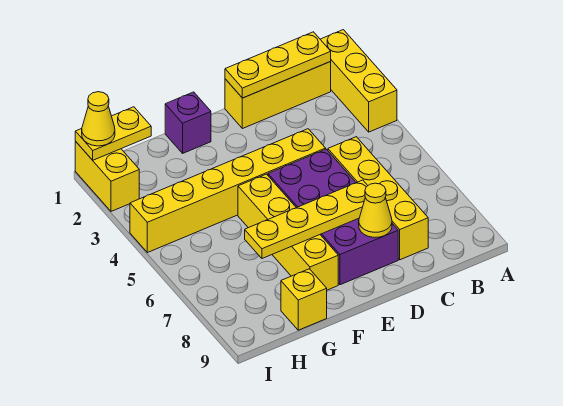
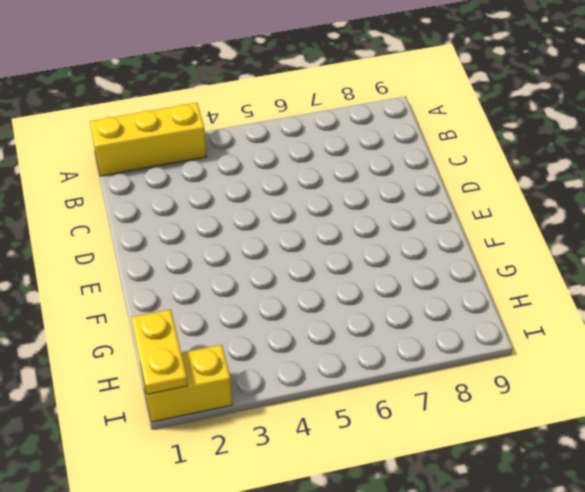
none -> yellow brick B1:D1 level 1
none -> yellow brick C5:C8 level 1
none -> yellow brick D4:I4 level 1

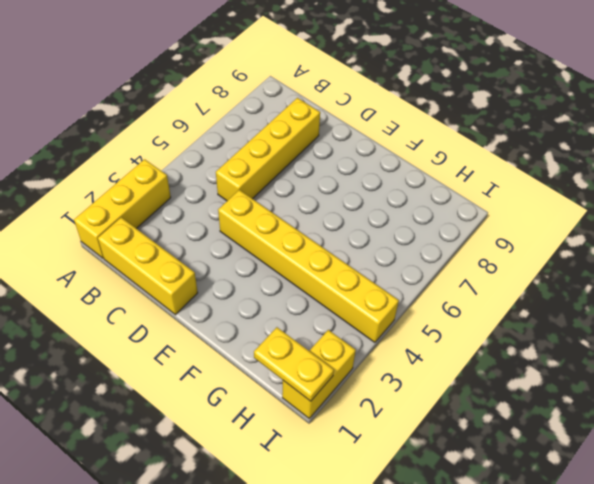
none -> purple brick D5:E8 level 1
none -> purple brick F1 level 1
none -> yellow brick F5:F8 level 1

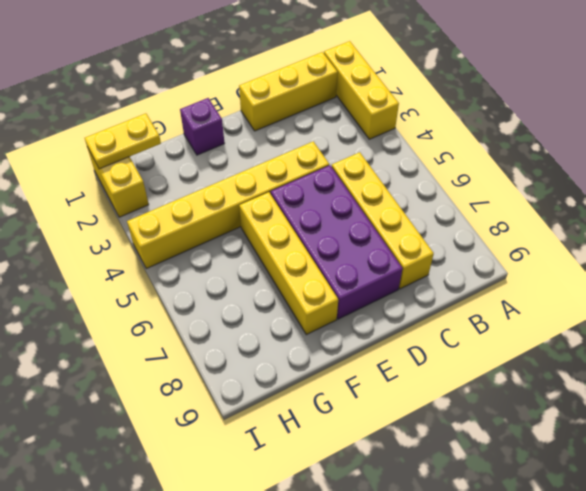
none -> yellow brick G9 level 1
none -> yellow plate B1:D1 level 2
none -> yellow plate D7:G7 level 2

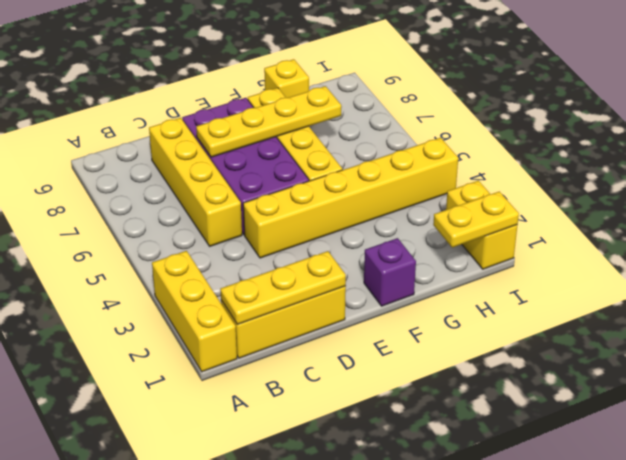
none -> yellow cone D8 level 2
none -> yellow cone I1 level 3

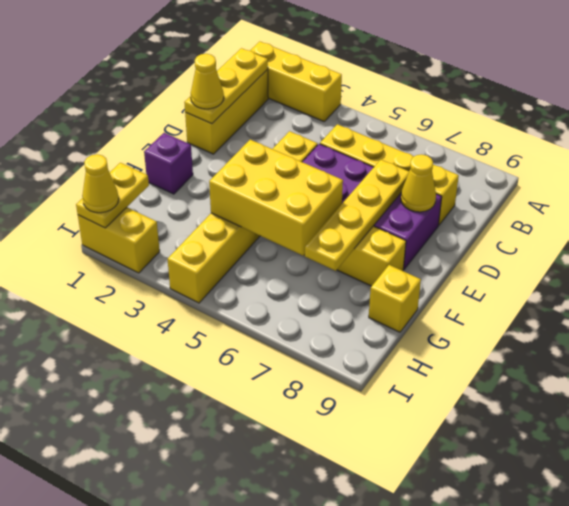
yellow cone D1 level 3 -> none
yellow brick F4:G6 level 2 -> none

